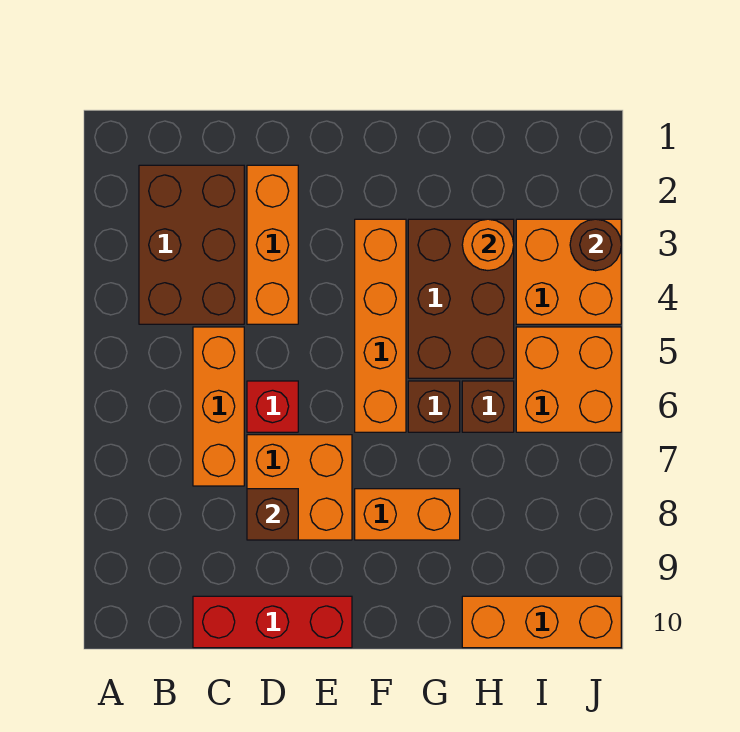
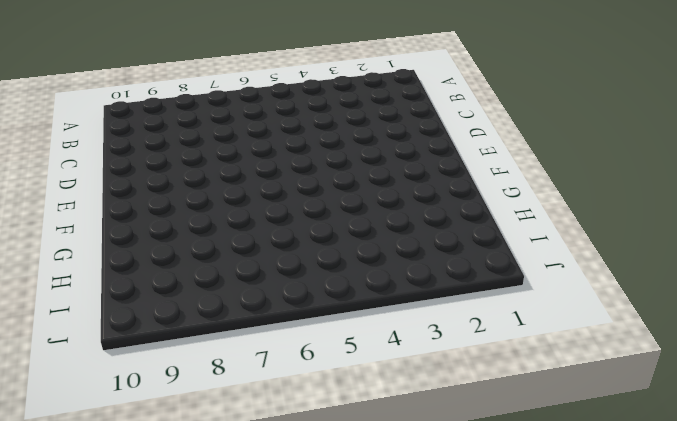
none -> brown brick B2:C4 level 1
none -> orange brick C5:C7 level 1
none -> red brick C10:E10 level 1

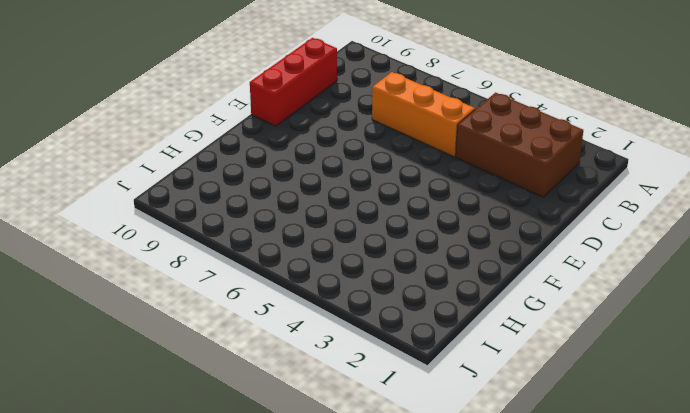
none -> orange brick D2:D4 level 1
none -> red brick D6 level 1
none -> orange brick D7:E8 level 1

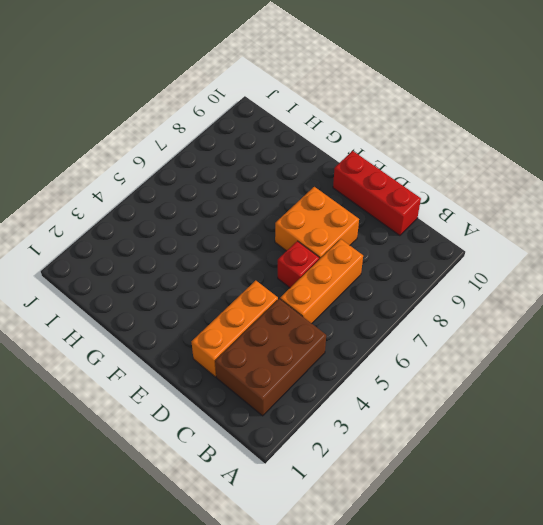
none -> orange brick F3:F6 level 1
none -> orange brick F8:G8 level 1
none -> brown brick G3:H5 level 1

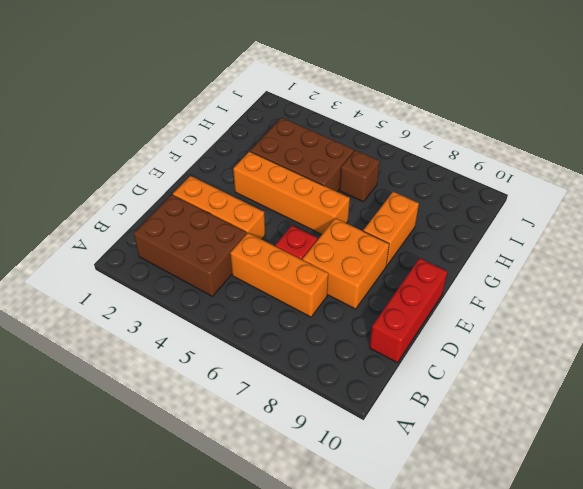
none -> brown brick G6 level 1
none -> orange brick H10:J10 level 1
none -> orange brick I3:J4 level 1

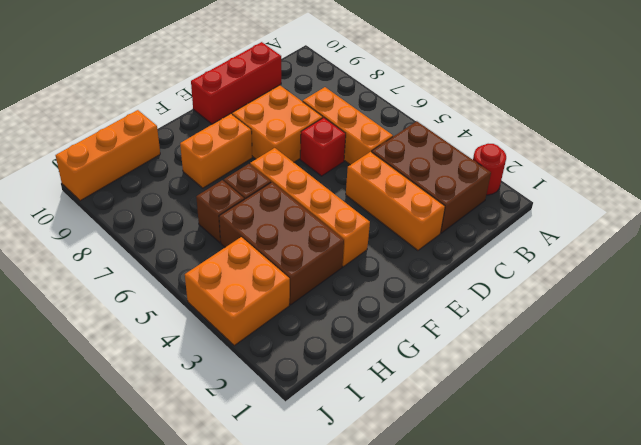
red round brick A2 level 1 -> none
none -> orange brick I5:J6 level 1
none -> brown brick D8 level 2
none -> orange round brick H3 level 2

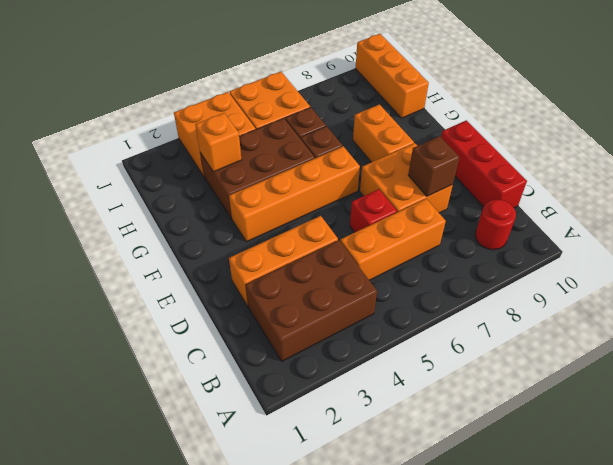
red round brick B9 level 1 -> none
orange brick H3 level 2 -> orange round brick H3 level 2
none -> brown round brick J3 level 2

